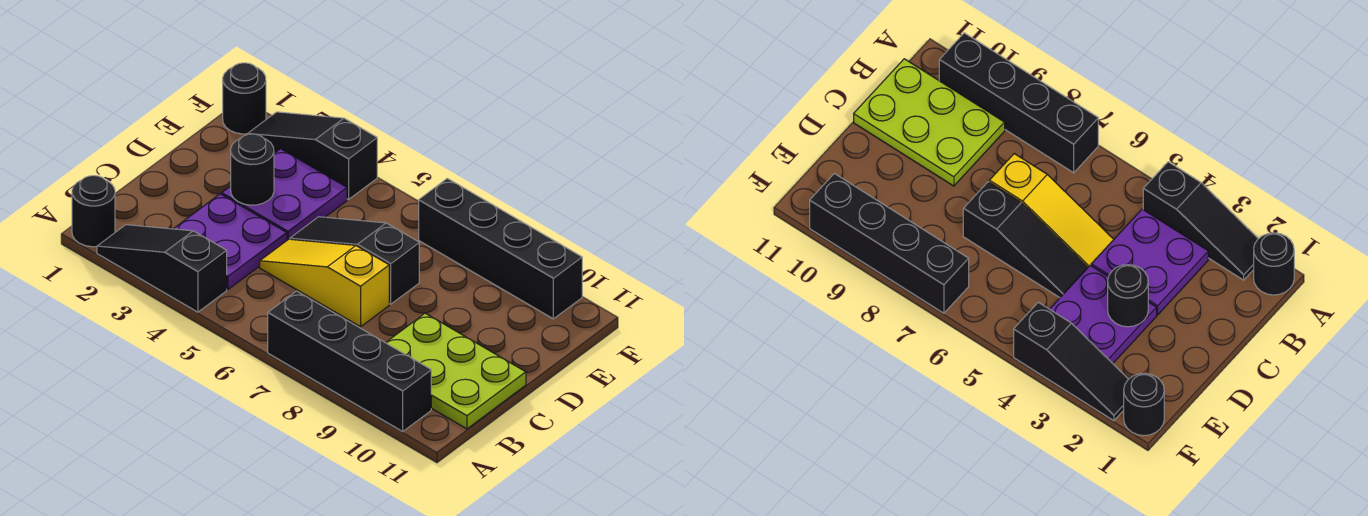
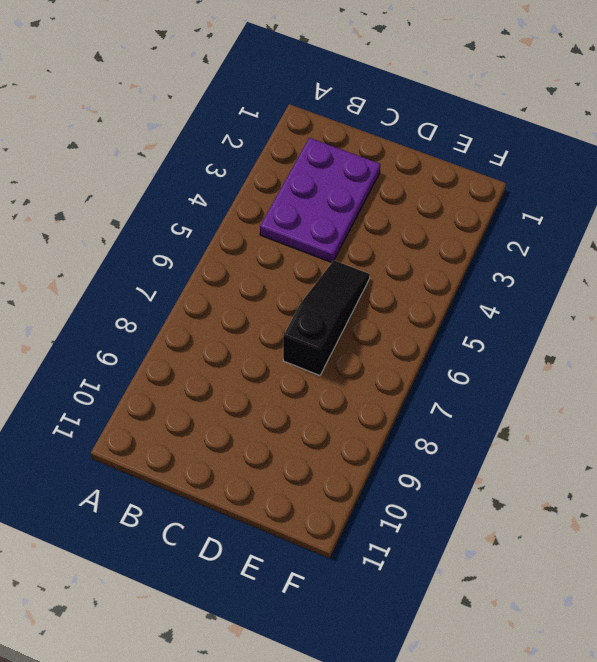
purple plate B2:C4 level 1 -> purple plate B3:C4 level 1
none -> black round brick A1 level 1
none -> black slope A2:A4 level 1 top 4
none -> black brick A7:A10 level 1

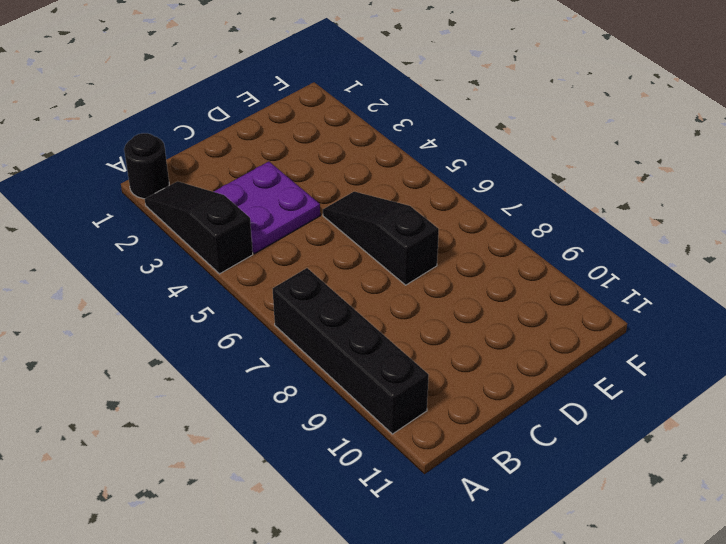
none -> lime plate B9:C11 level 1
none -> yellow slope C5:C7 level 1 top 7
none -> purple plate D3:E4 level 1

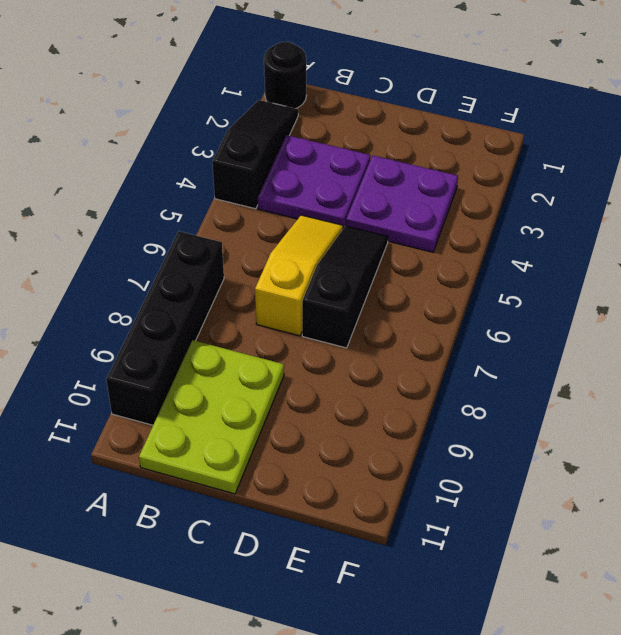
none -> black round brick F1 level 1
none -> black slope F2:F4 level 1 top 4
none -> black brick F7:F10 level 1

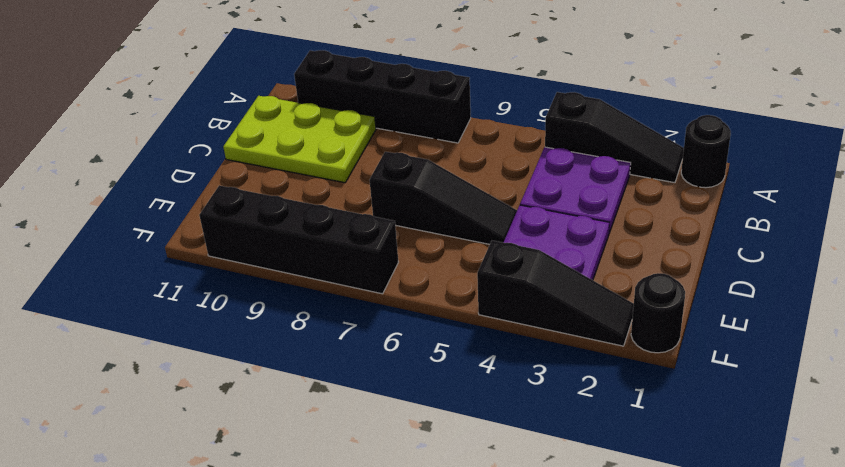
none -> yellow slope C5:C7 level 1 top 7
none -> black round brick D3 level 2

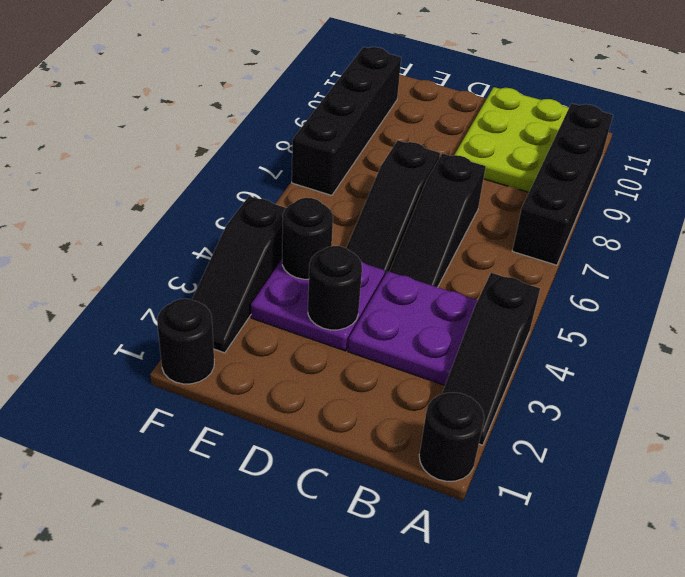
black slope C5:C7 level 1 top 7 -> yellow slope C5:C7 level 1 top 7
black round brick E4 level 2 -> none

